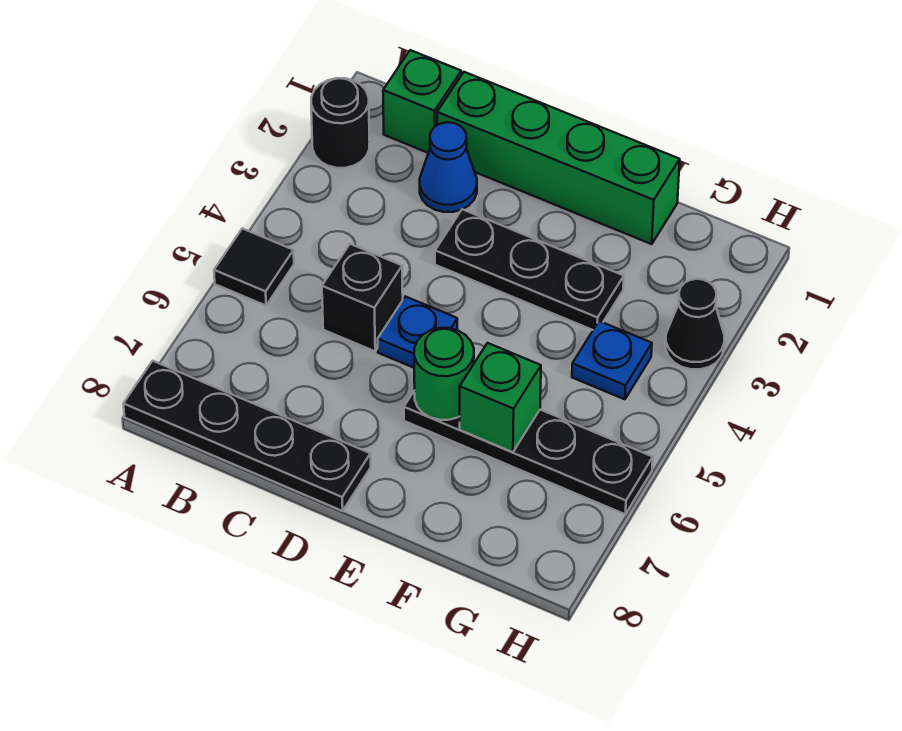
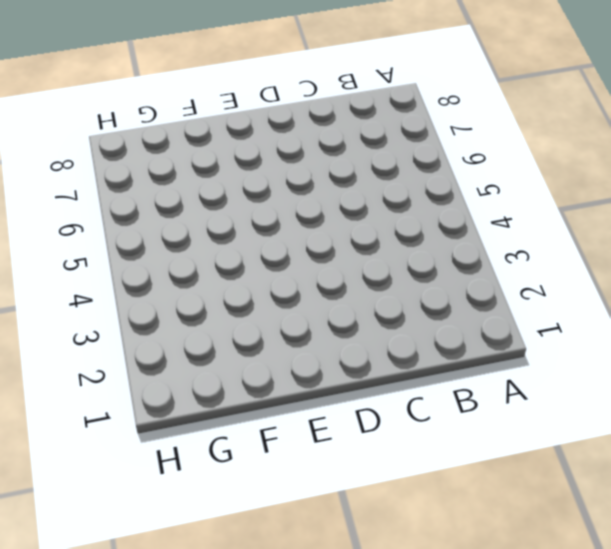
none -> black round brick A2 level 1
none -> black tile A5 level 1
none -> black plate A8:D8 level 1

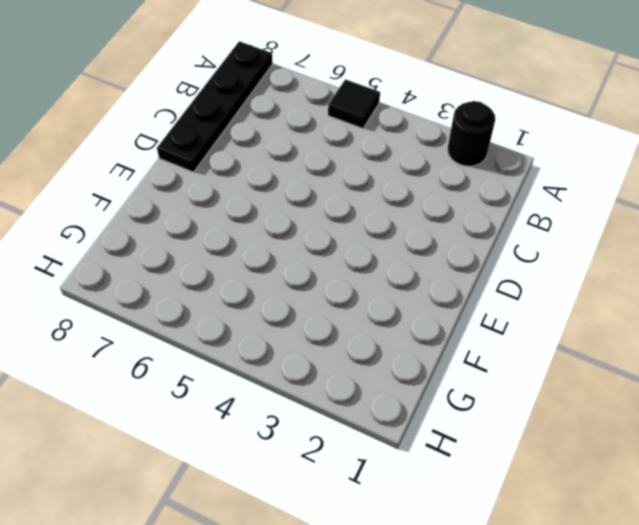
none -> green brick B1 level 1
none -> green brick C1:F1 level 1
none -> blue cone C2 level 1

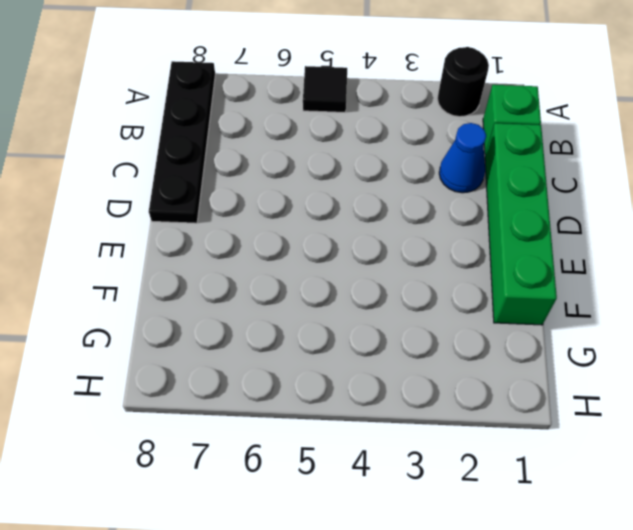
none -> black brick C5 level 1
none -> black plate D3:F3 level 1
none -> blue plate D5 level 1

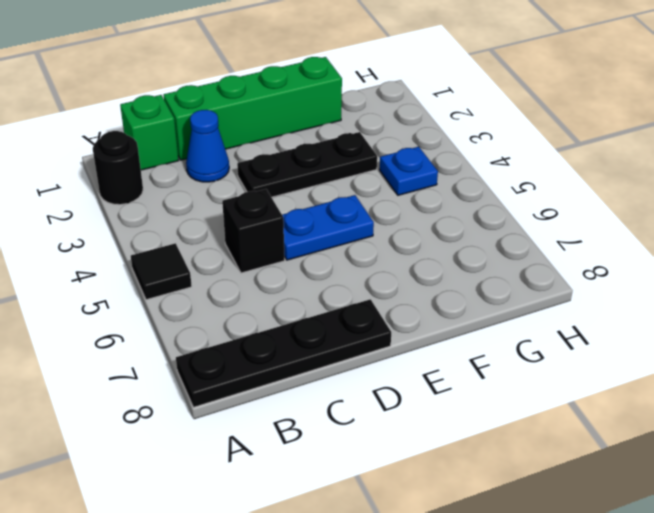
blue plate D5:E5 level 1 -> blue plate D5 level 1
none -> black plate E6:H6 level 1
none -> black cone H3 level 1
none -> green round brick E6 level 2

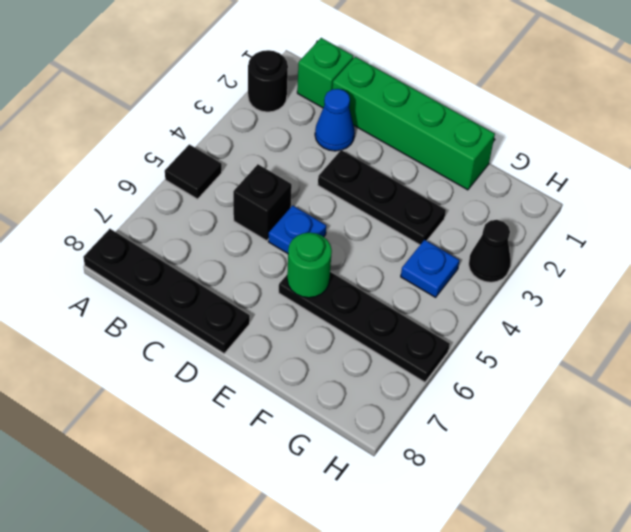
none -> green brick F6 level 2

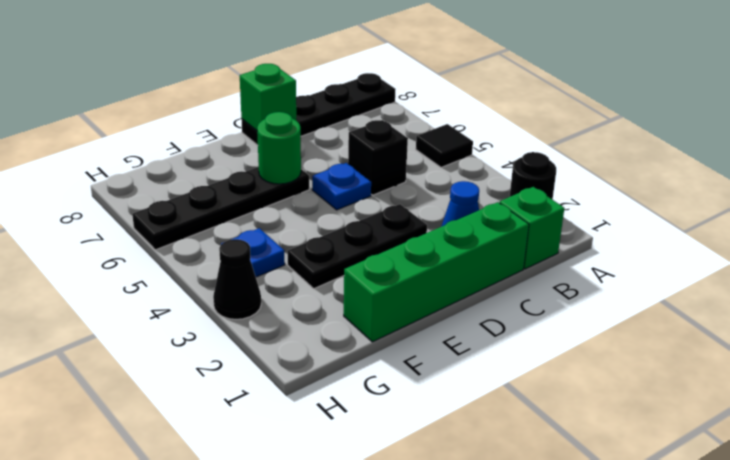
green brick D8 level 2 -> green brick F6 level 2

